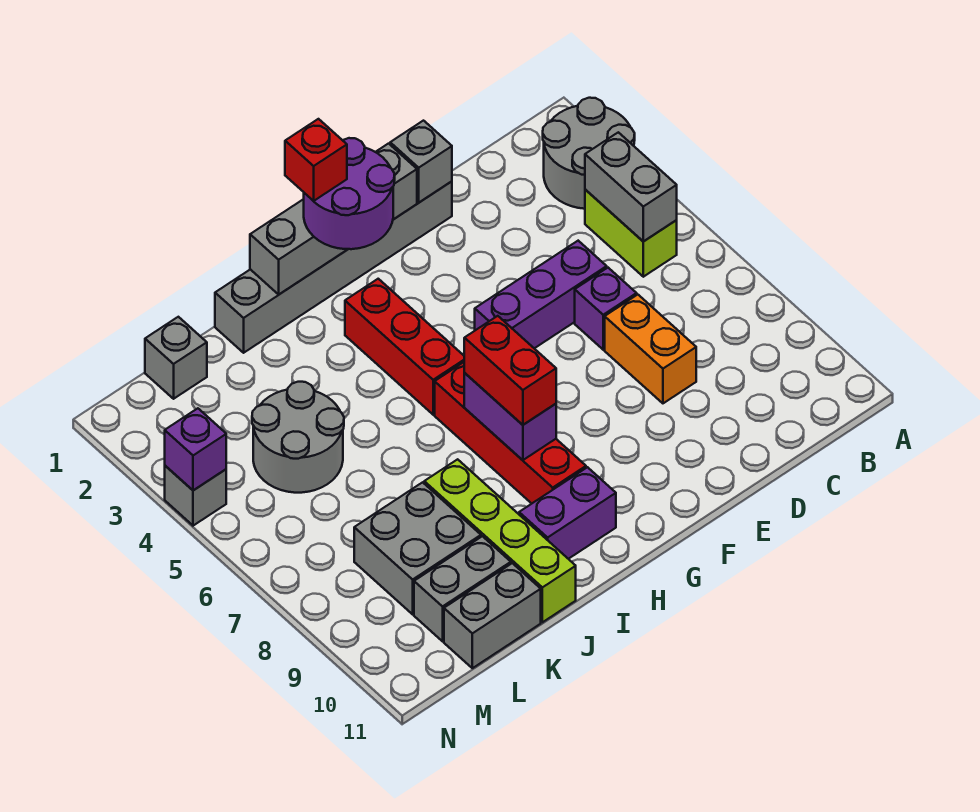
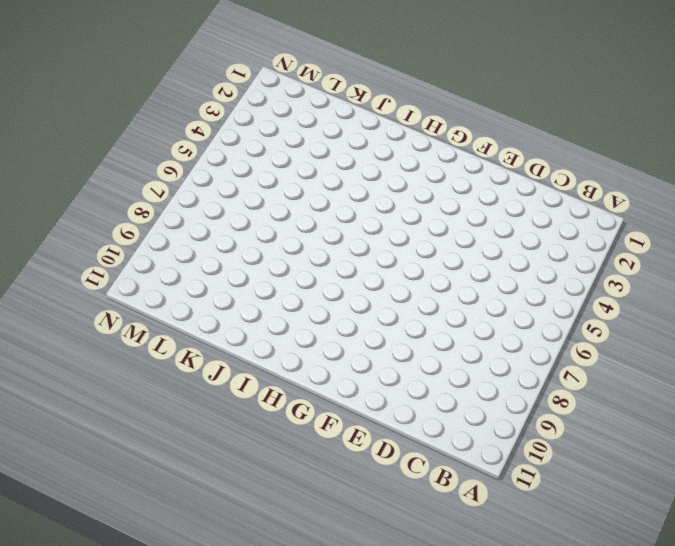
none -> grey round brick A2:B3 level 1
none -> lime brick B4:B5 level 1
none -> purple brick D5:F5 level 1

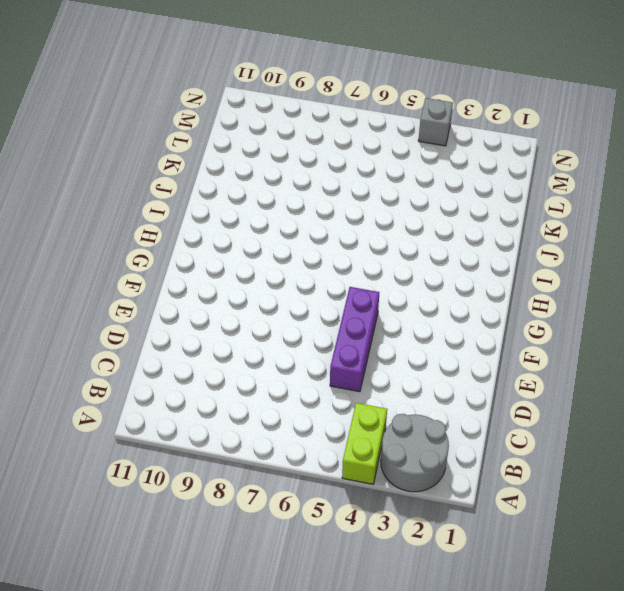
lime brick A4:B4 level 1 -> lime brick B4:B5 level 1
none -> purple brick D6 level 1
none -> orange brick D7:D8 level 1
none -> grey brick E1:J1 level 1

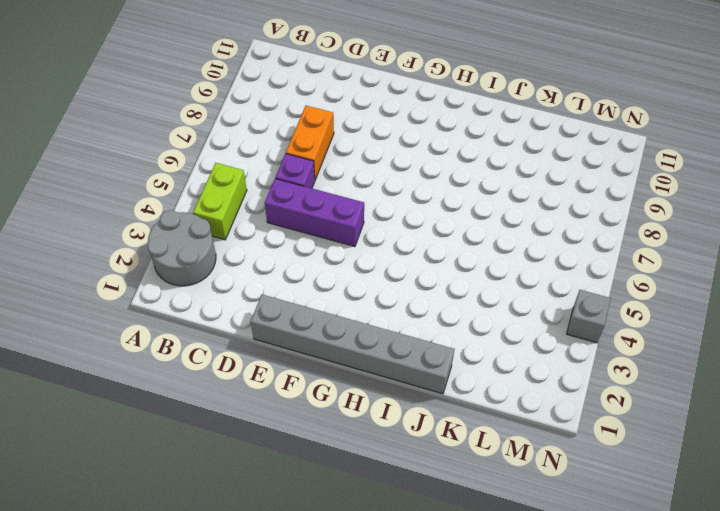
none -> red brick H3:H5 level 1
none -> red brick H6:H9 level 1
none -> purple brick H10:I10 level 1

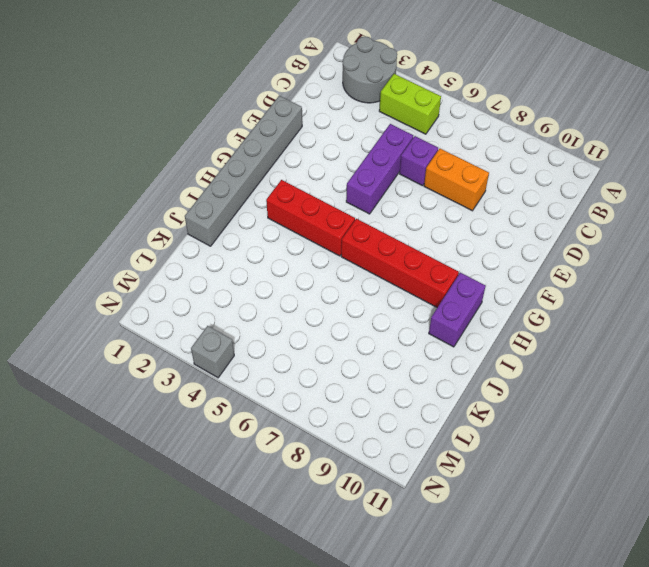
none -> lime brick J8:J11 level 1
none -> grey round brick K4:L5 level 1
none -> grey brick K8:L9 level 1

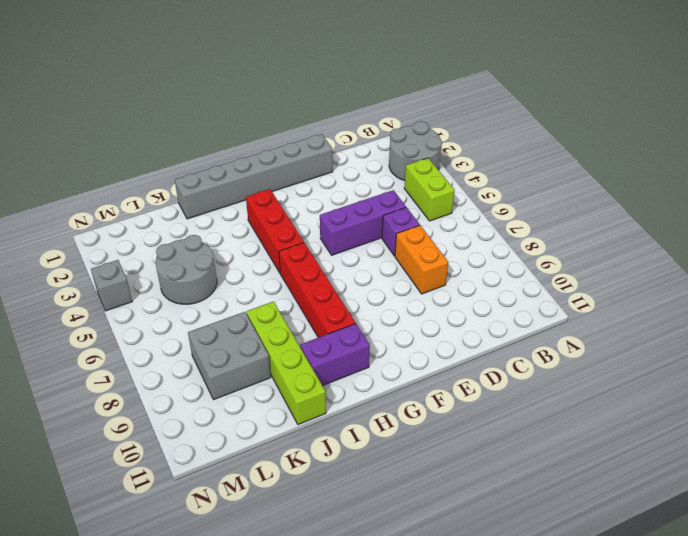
none -> grey brick K10:L10 level 1
none -> grey brick K11:L11 level 1
none -> grey brick L1 level 1

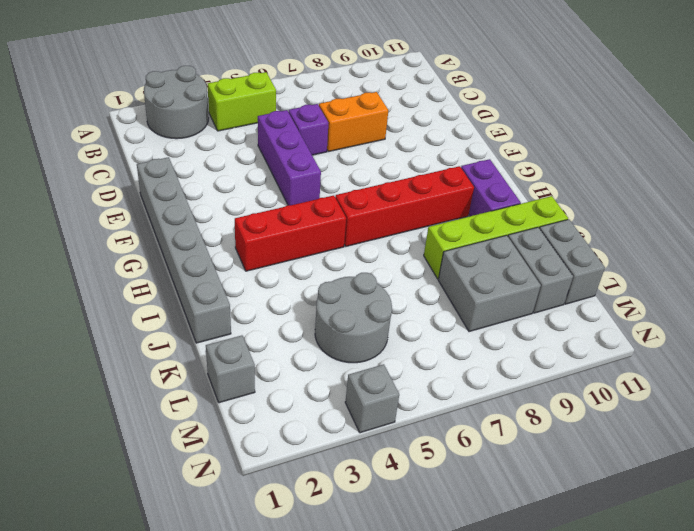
none -> grey brick B4:B5 level 2
none -> grey brick E1 level 2
none -> grey brick F1:I1 level 2

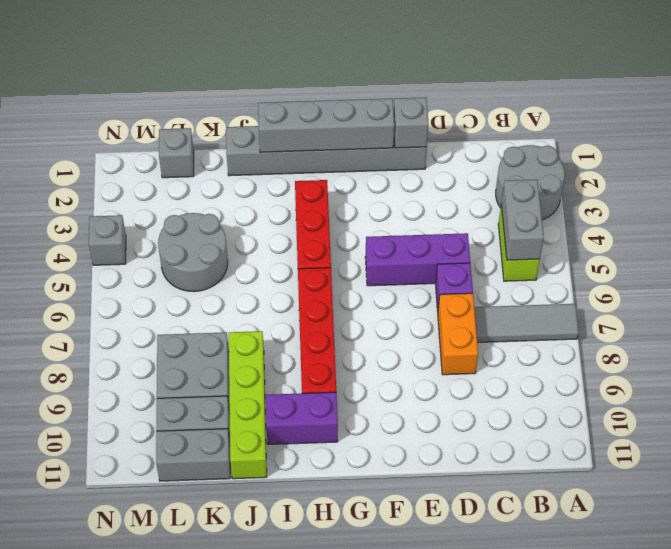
grey tile A7:C7 level 1 -> none
none -> purple brick H7:H8 level 2
none -> purple brick N4 level 2
none -> purple round brick G1:H2 level 3

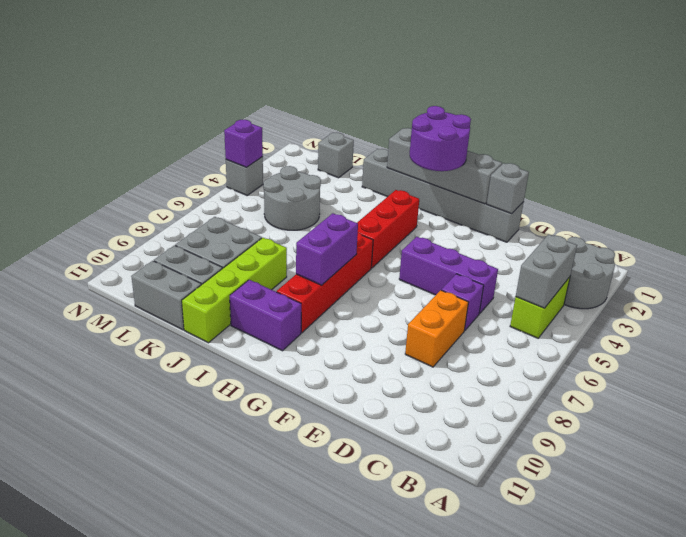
none -> red brick H7:H8 level 3
none -> red brick H1 level 4

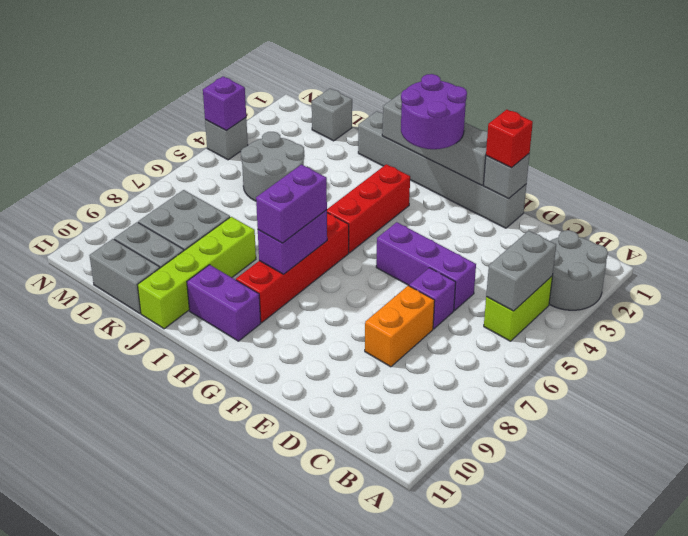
red brick E1 level 3 -> red brick H1 level 4
purple brick H7:H8 level 3 -> red brick H7:H8 level 3

